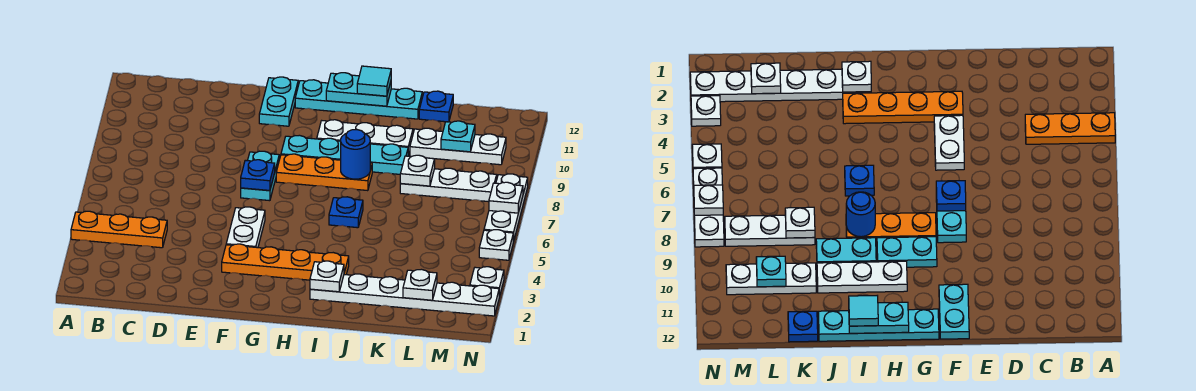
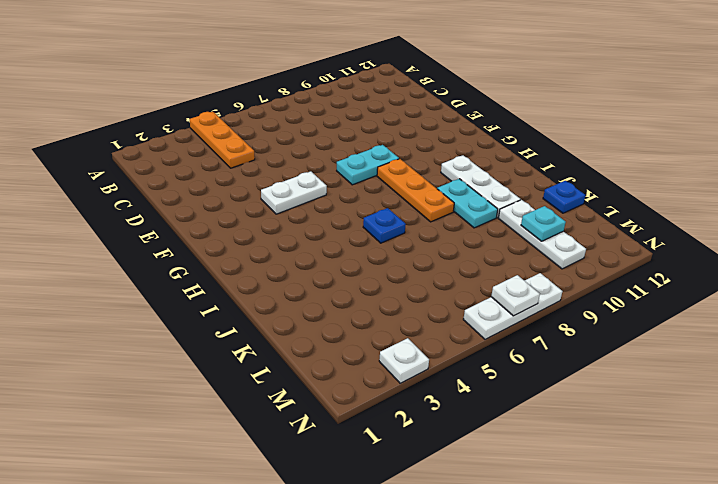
none -> orange plate F3:I3 level 1
none -> cyan plate F11:F12 level 1
none -> cyan plate G9:H9 level 1

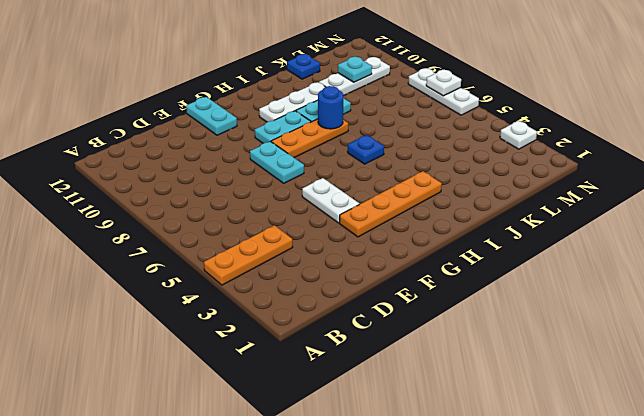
none -> cyan plate G12:J12 level 1
none -> white plate I2:N2 level 1
none -> white plate K8:M8 level 1

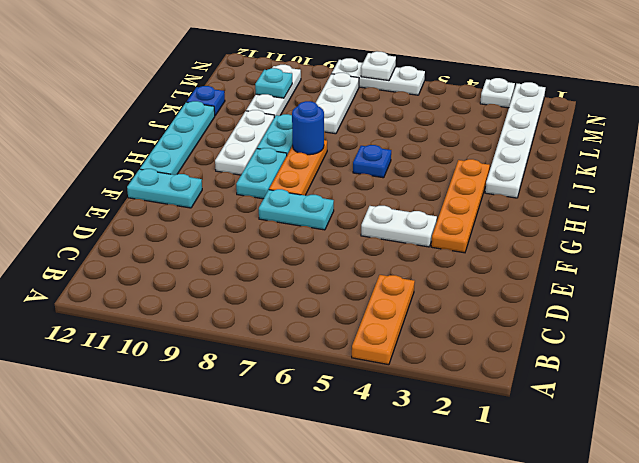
none -> white plate N5 level 1
none -> blue plate F7 level 2
none -> cyan plate H12:I12 level 2

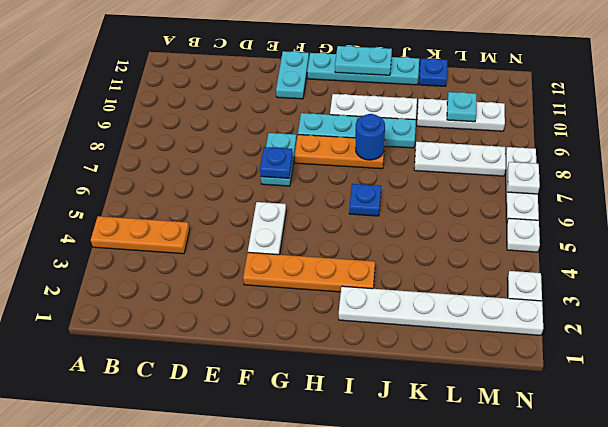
none -> white plate I2 level 2
none -> white plate K8 level 2
none -> white plate L2 level 2

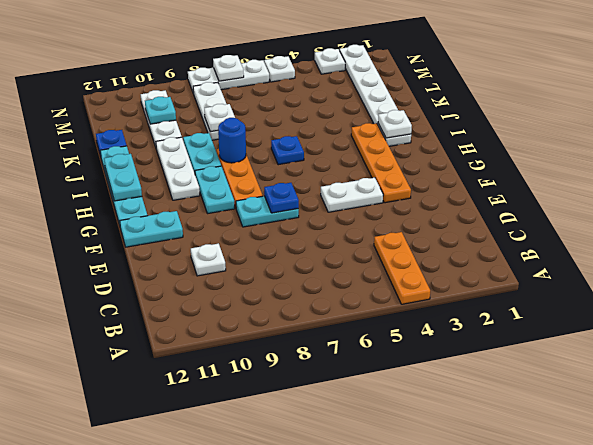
white plate D10 level 1 -> white plate L2 level 2
none -> cyan tile I12 level 3

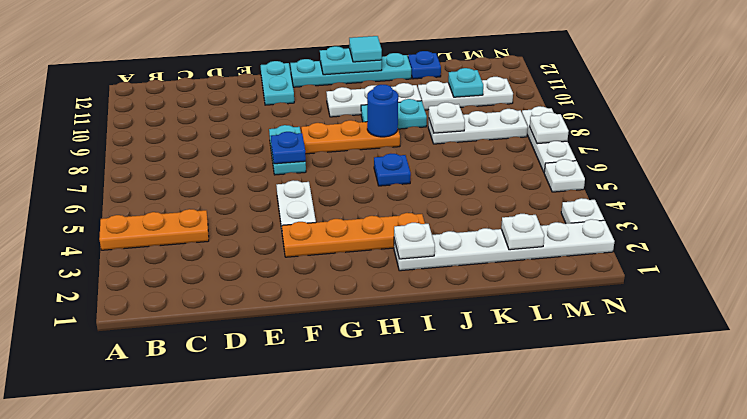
none -> cyan plate G9:H9 level 1

